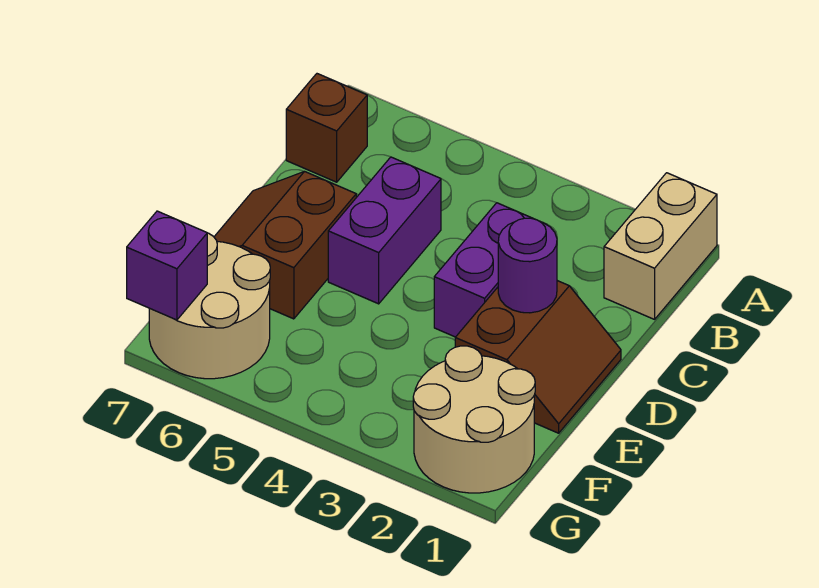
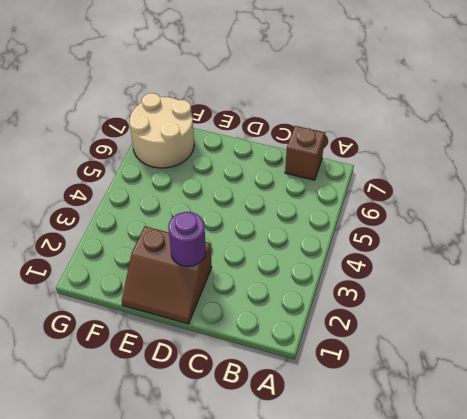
none -> tan brick A1:B1 level 1
none -> purple brick C3:D3 level 1

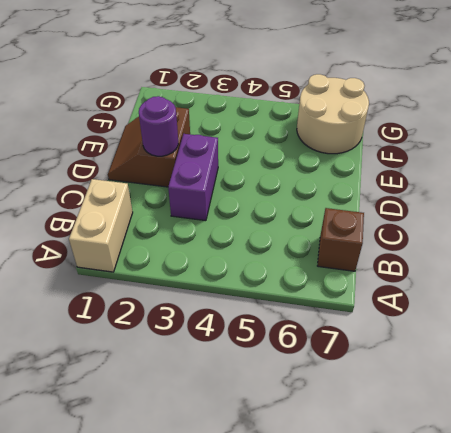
none -> purple brick C5:D5 level 1
none -> brown slope D6:E7 level 1 top 6

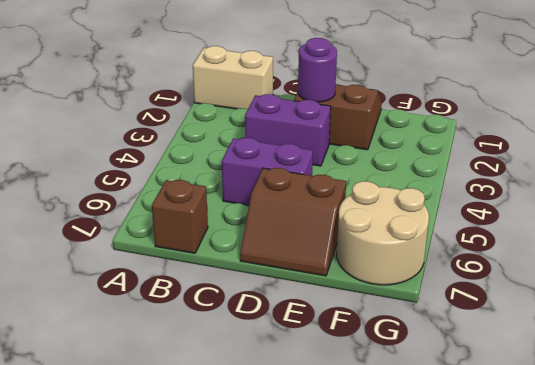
none -> tan round brick F1:G2 level 1
none -> purple brick G7 level 2

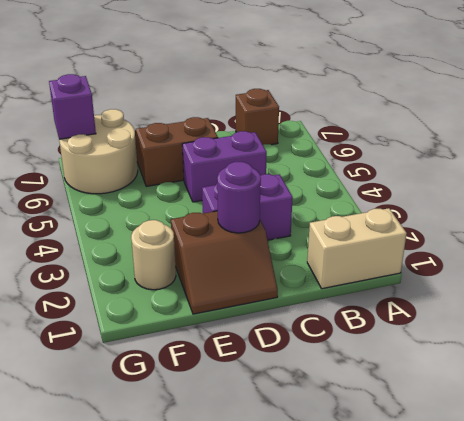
tan round brick F2 level 1 -> tan round brick F1:G2 level 1

